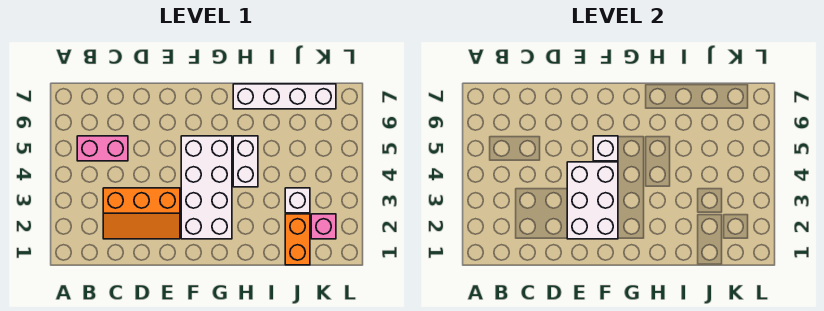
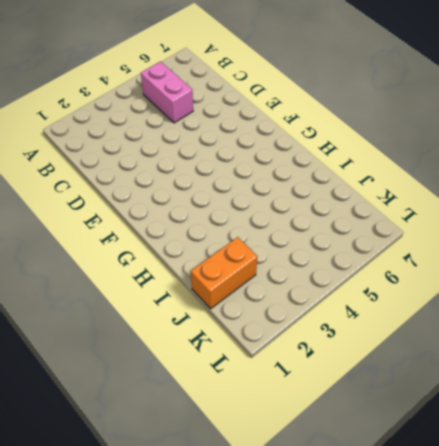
none -> orange slope C2:E3 level 1 top 3
none -> white brick F2:G5 level 1

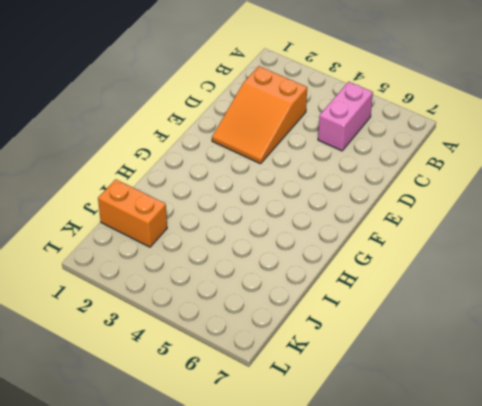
orange slope C2:E3 level 1 top C -> orange slope C2:E3 level 1 top 3
none -> white brick F2:G5 level 1
none -> white brick H4:H5 level 1

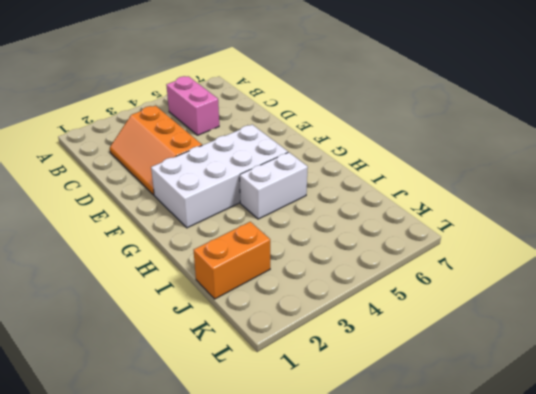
none -> white brick H7:K7 level 1
none -> white brick J3 level 1

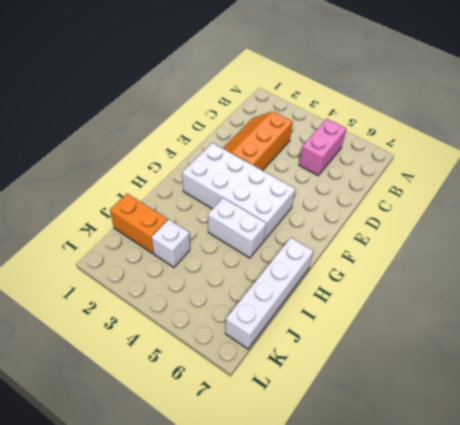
none -> pink brick K2 level 1
none -> white brick E2:F4 level 2

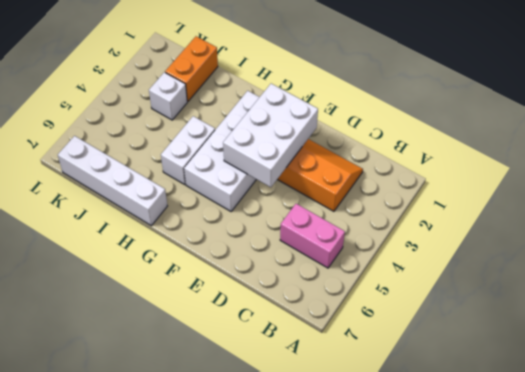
none -> pink brick K2 level 1
none -> white brick F5 level 2

